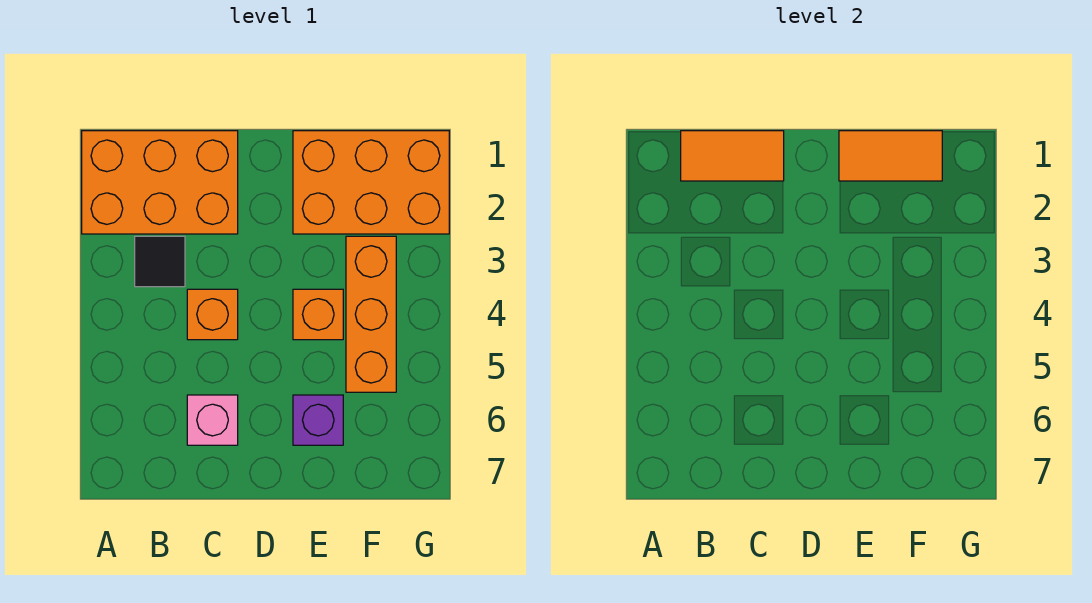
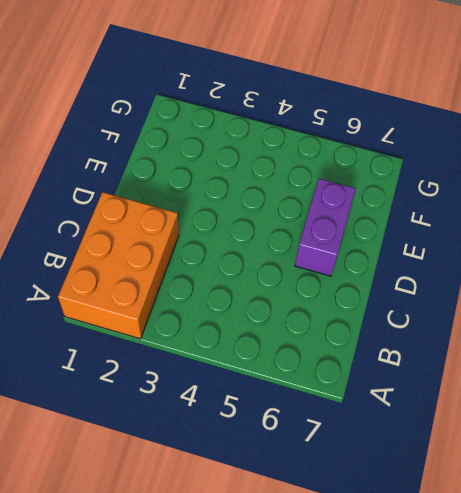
purple brick D6:E6 level 1 -> purple brick E6 level 1
none -> black tile B3 level 1
none -> orange brick C4 level 1

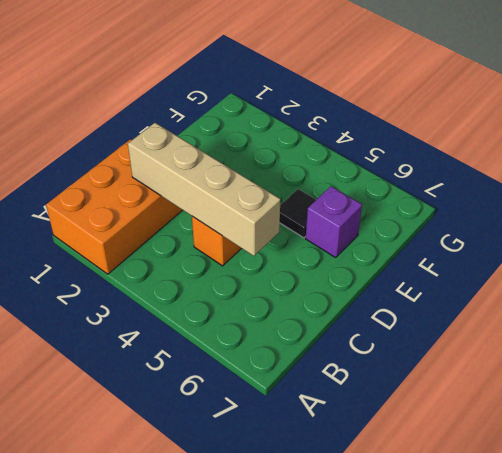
tan brick C2:C5 level 2 -> none
black tile E5 level 1 -> black tile B3 level 1
none -> pink brick C6 level 1
none -> orange brick E1:G2 level 1

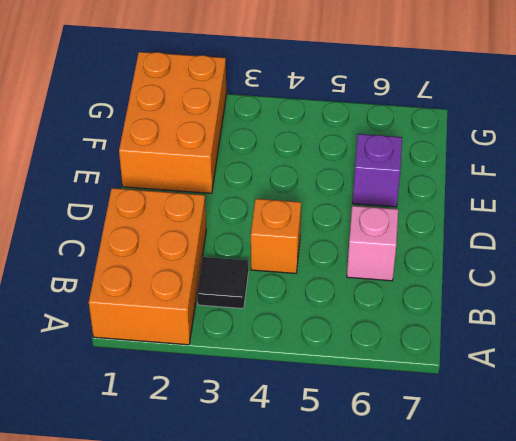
none -> orange brick E4 level 1
none -> orange brick F3:F5 level 1

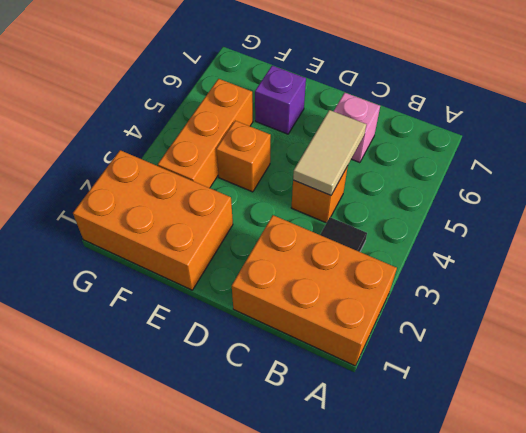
tan tile C4:C5 level 2 -> none
none -> orange tile B1:C1 level 2
none -> orange tile E1:F1 level 2

